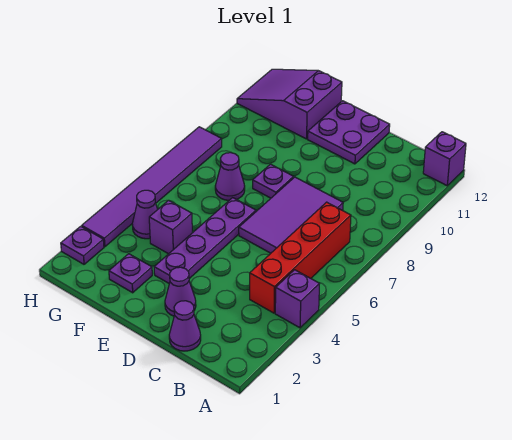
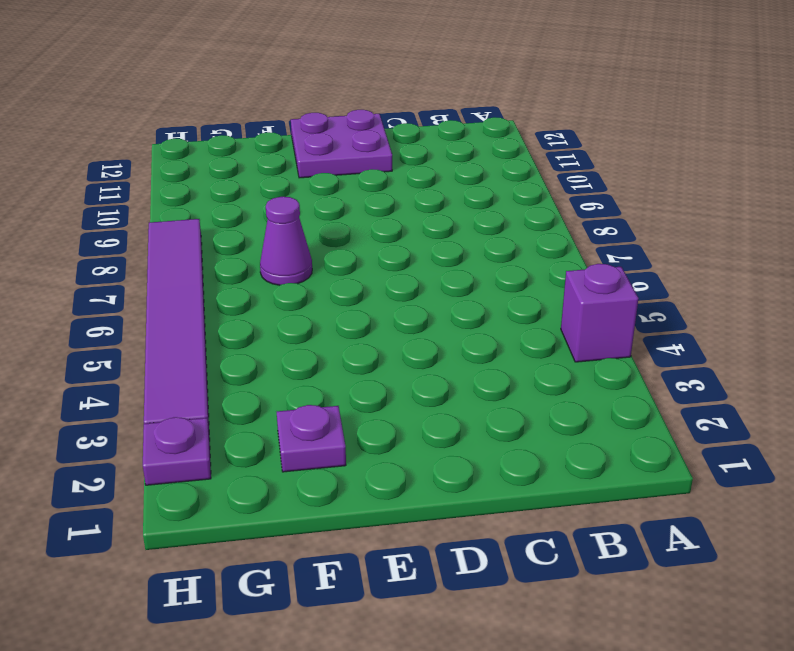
none -> purple brick A12 level 1
none -> red brick B4:B7 level 1
none -> purple cone C1 level 1

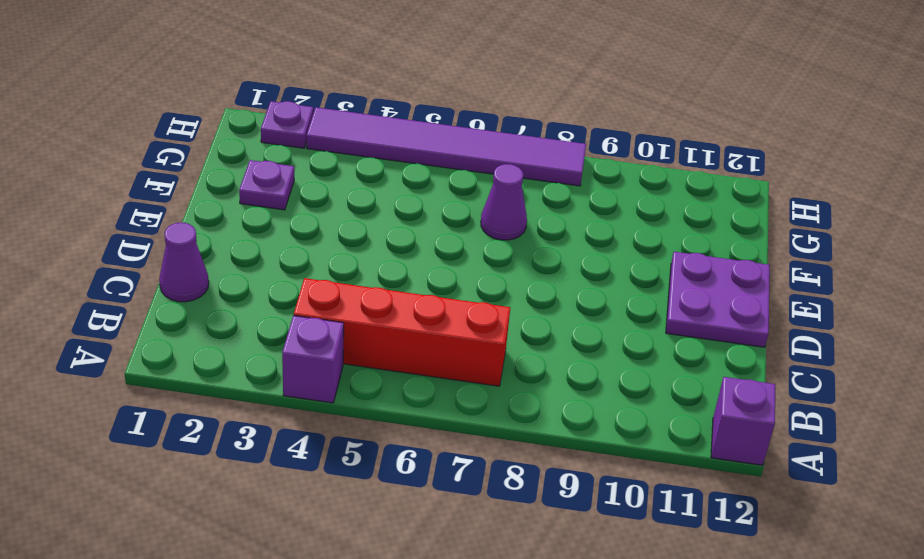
none -> purple tile C6:D8 level 1
none -> purple cone D2 level 1
none -> purple plate E3:E6 level 1

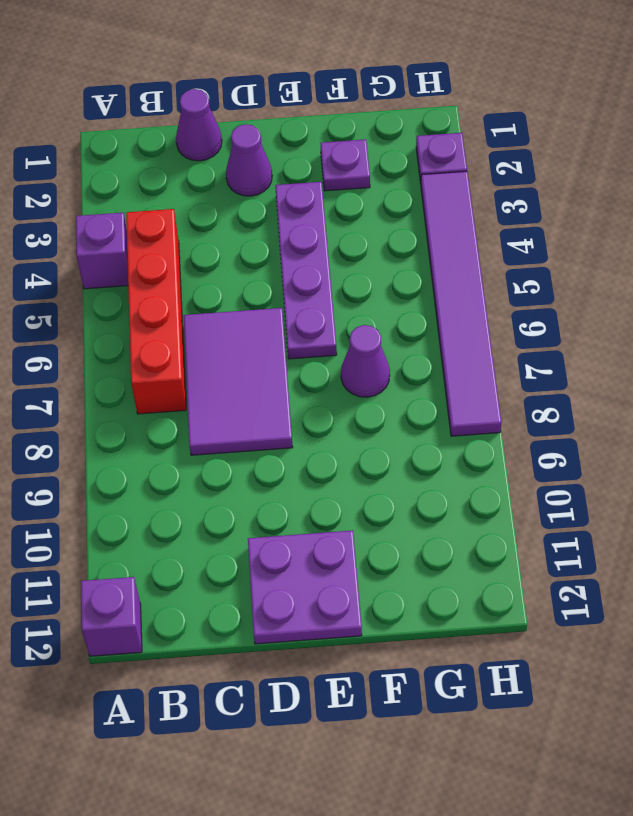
none -> purple plate E8 level 1
none -> purple brick F4 level 1
none -> purple slope F11:H12 level 1 top F

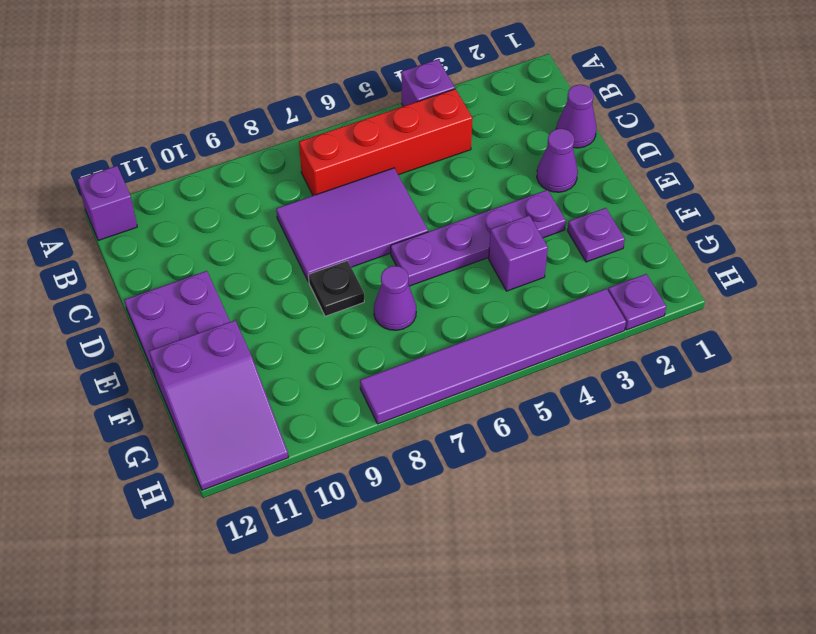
black plate E8 level 1 -> purple plate E8 level 1
none -> purple cone G4 level 1

